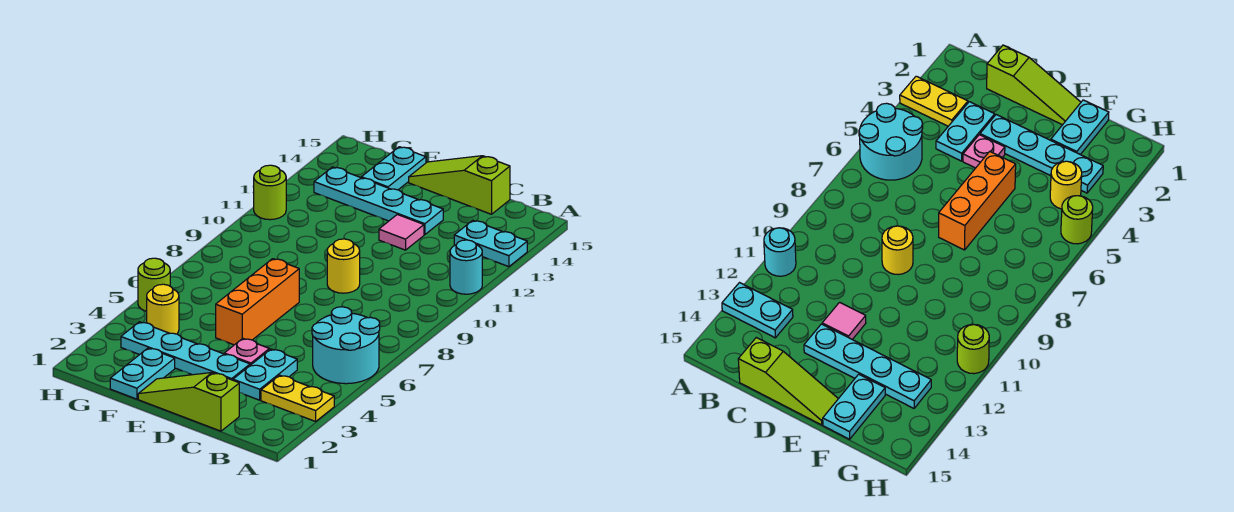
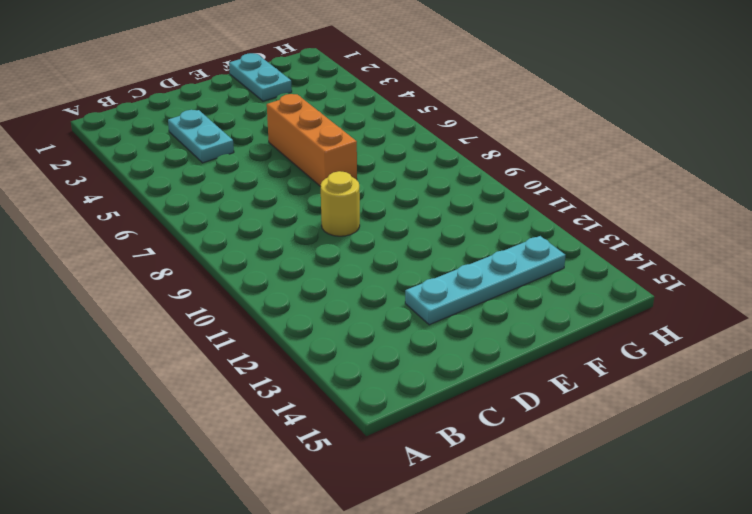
none -> yellow plate A3:B3 level 1
none -> cyan round brick A5:B6 level 1
none -> cyan round brick A11 level 1

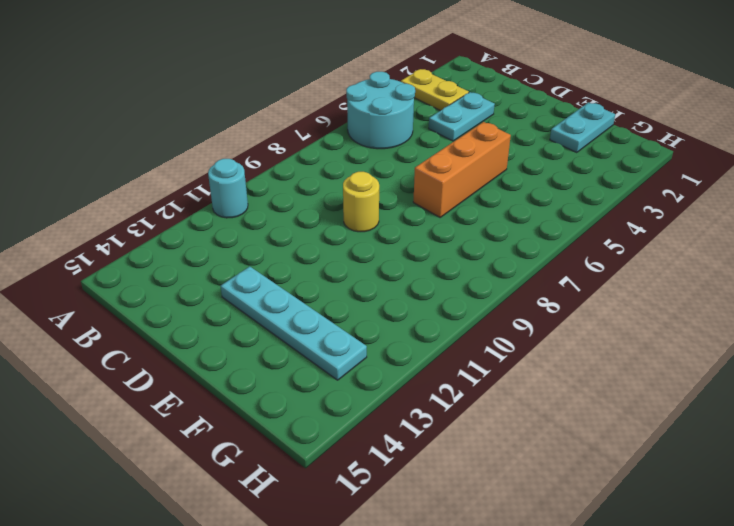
none -> cyan plate A13:B13 level 1
none -> lime slope C1:E1 level 1 top C
none -> lime slope C15:E15 level 1 top C

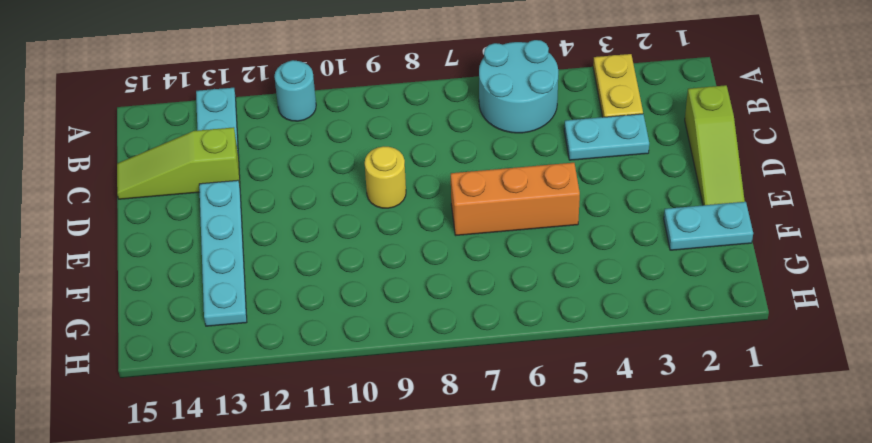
lime slope C13:C15 level 1 top 13 -> lime slope C15:E15 level 1 top C
none -> cyan plate D3:G3 level 1
none -> pink plate D4 level 1
none -> pink tile D12 level 1

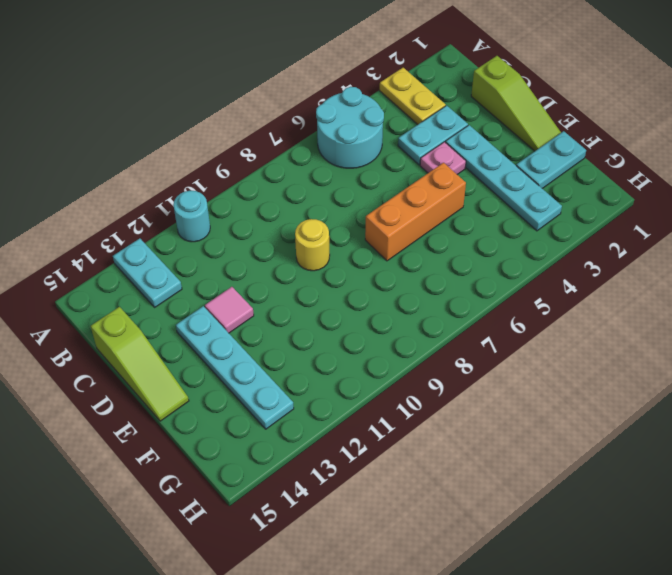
none -> cyan plate F14:F15 level 1
none -> yellow round brick G4 level 1
none -> lime round brick H5 level 1

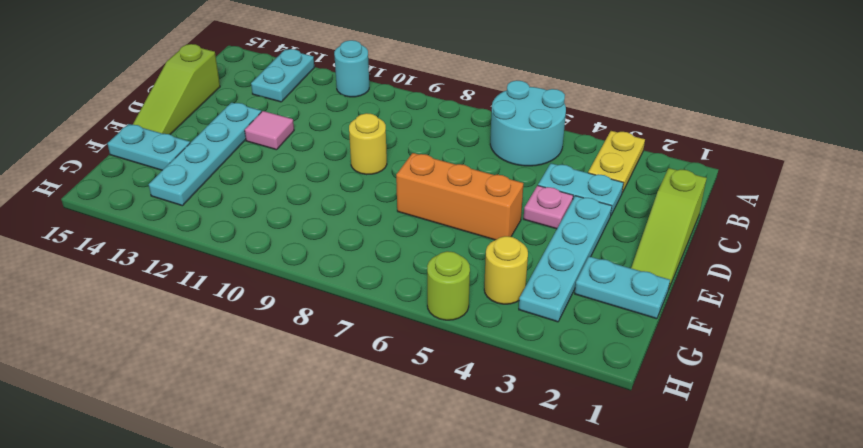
none -> lime round brick H11 level 1

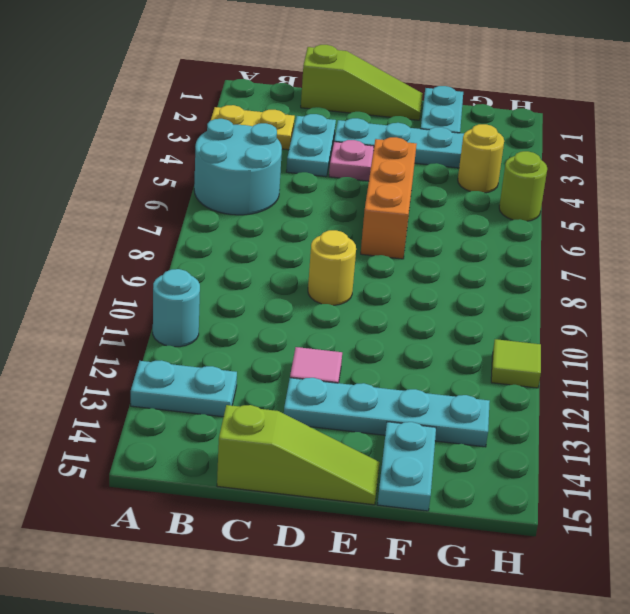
lime tile H11 level 1 -> lime round brick H11 level 1

